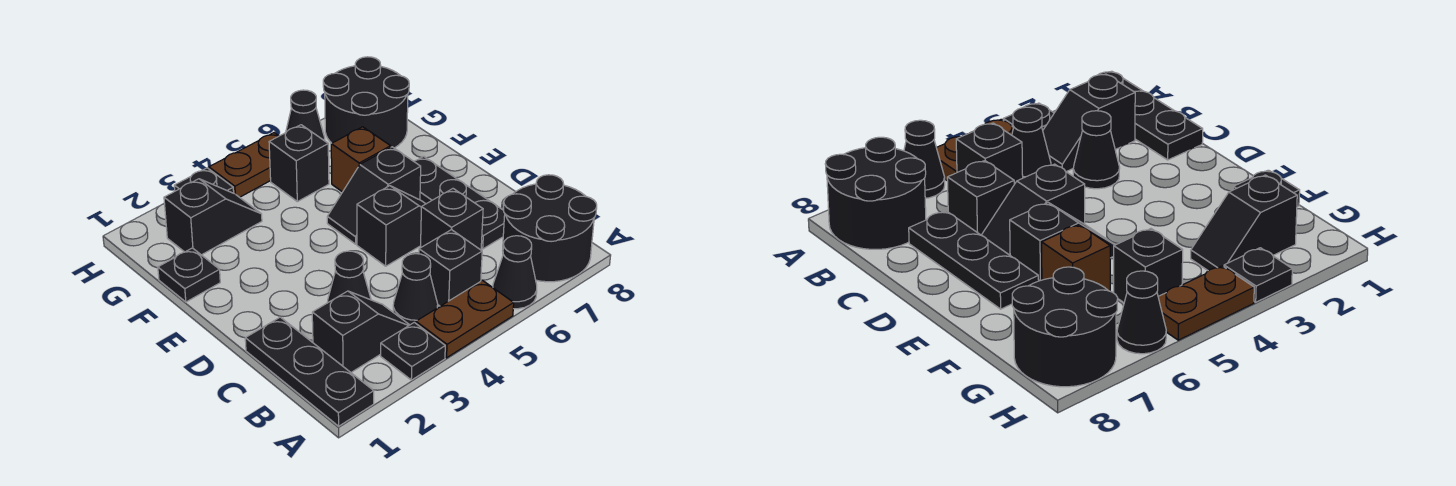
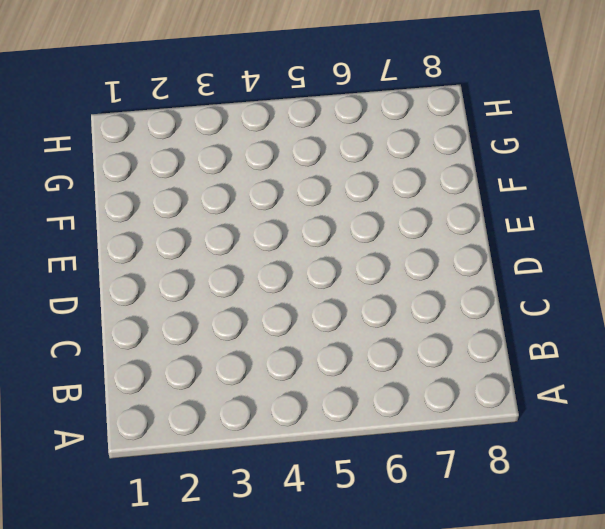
none -> black plate A1:C1 level 1
none -> black plate A3 level 1
none -> brown plate A4:A5 level 1

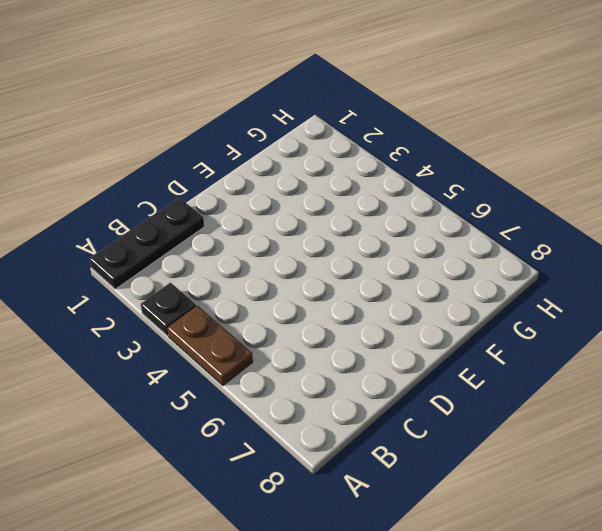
none -> black cone A6 level 1
none -> black round brick A7:B8 level 1
none -> black slope B2:B3 level 1 top 2

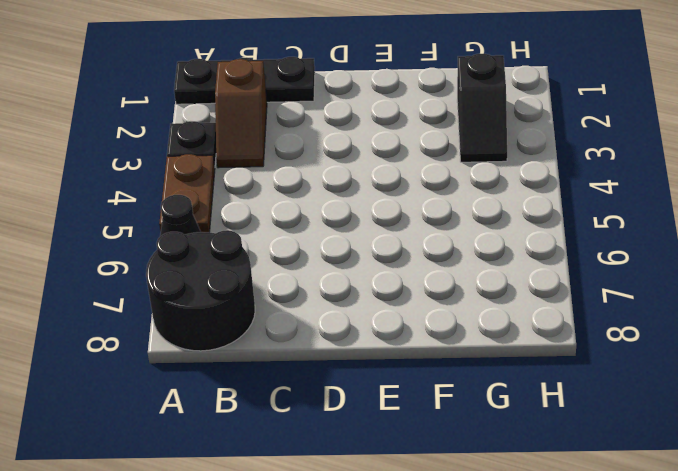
brown slope B2:B3 level 1 top 2 -> black slope B2:B3 level 1 top 2
none -> black cone B4 level 1
none -> black brick B5 level 1
none -> black cone C3 level 1

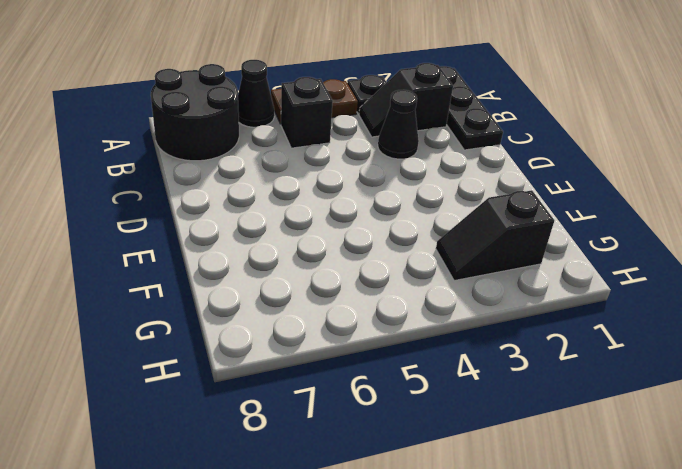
none -> black cone B4 level 1
none -> black brick C6 level 1
none -> black plate C7:E7 level 1

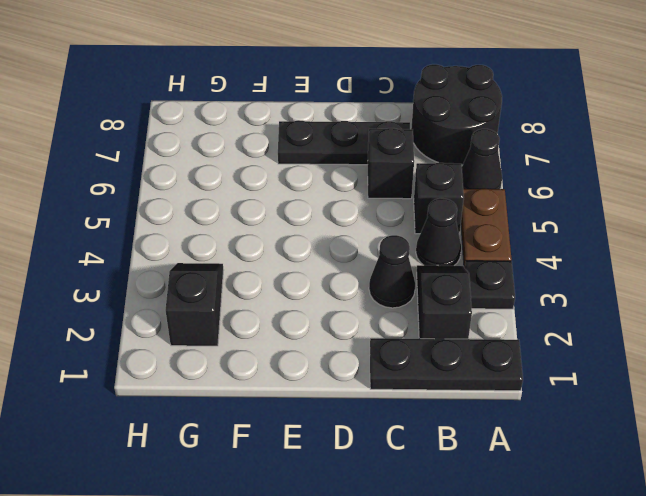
none -> black slope D5:D6 level 1 top 5
none -> black slope E5:E6 level 1 top 6
none -> black plate F1 level 1

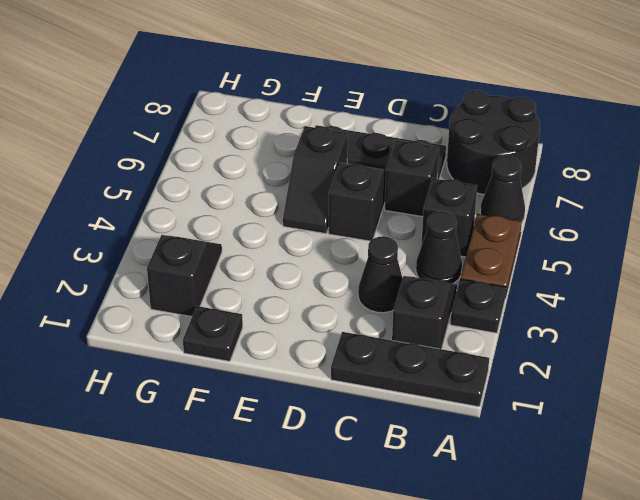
none -> brown brick F6 level 1
none -> black brick G5 level 1
none -> black round brick G7:H8 level 1

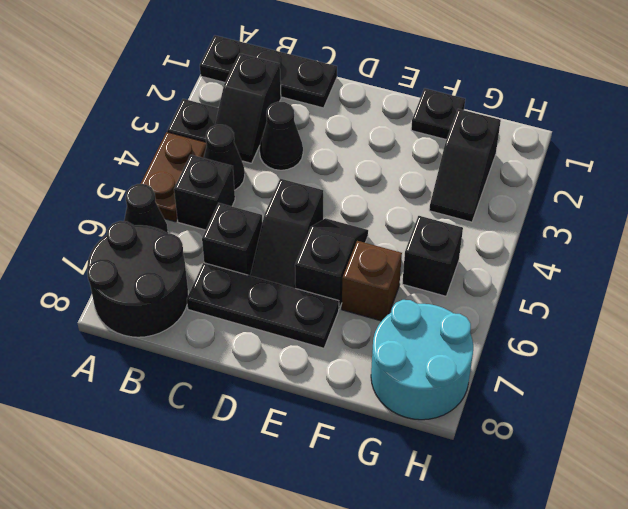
cyan round brick G7:H8 level 1 -> black round brick G7:H8 level 1
none -> black plate H3 level 1
none -> brown plate H4:H5 level 1
none -> black cone H6 level 1

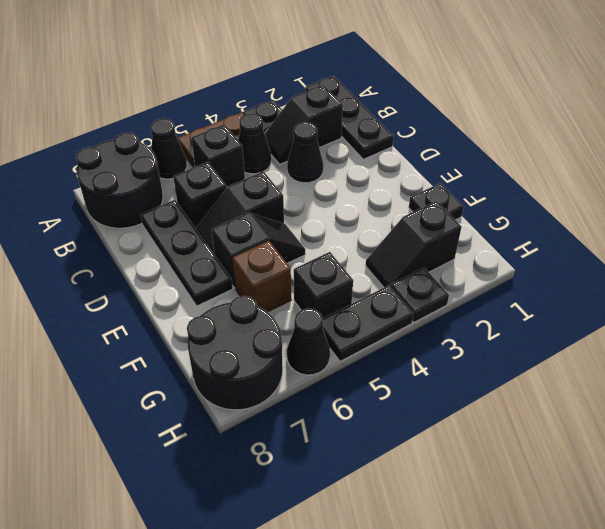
black plate H4:H5 level 1 -> brown plate H4:H5 level 1

